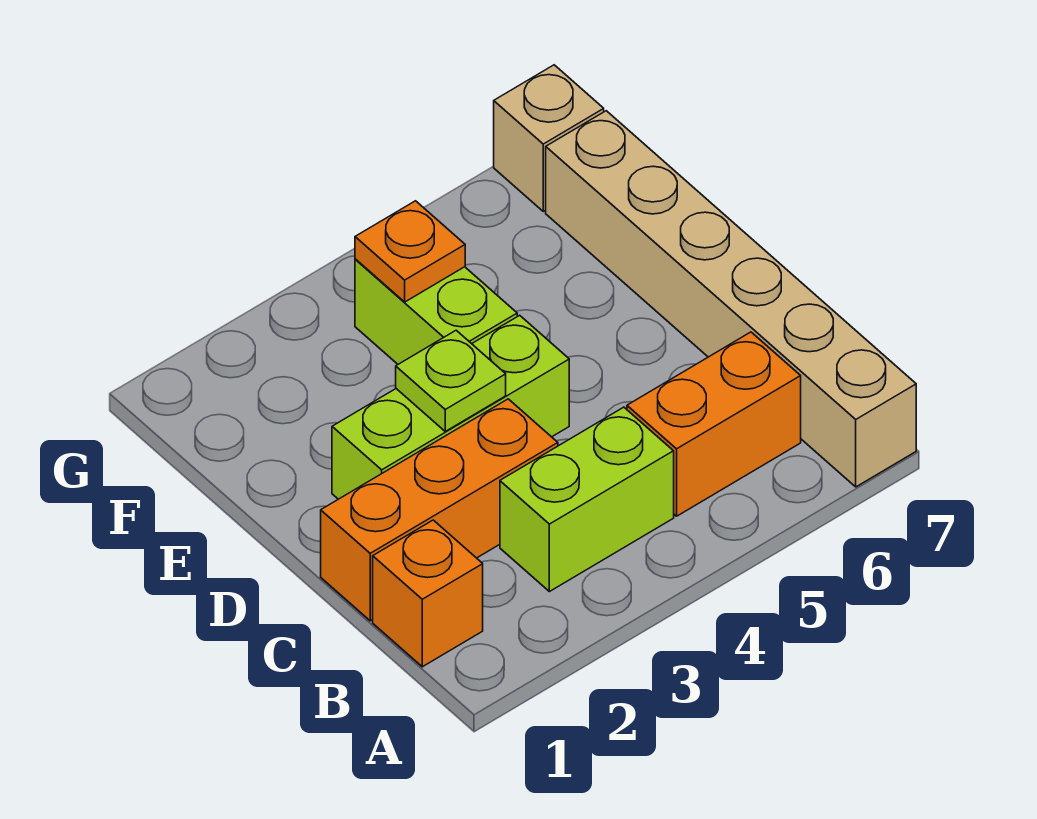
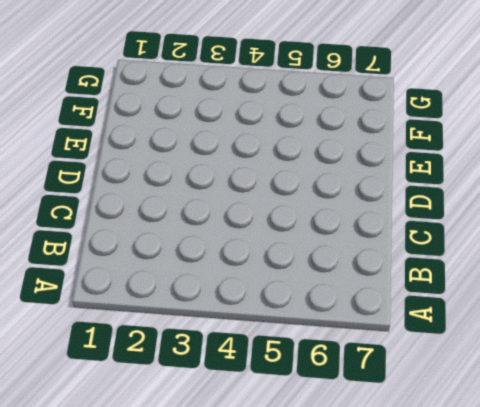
none -> tan brick A7:F7 level 1
none -> orange brick B1 level 1

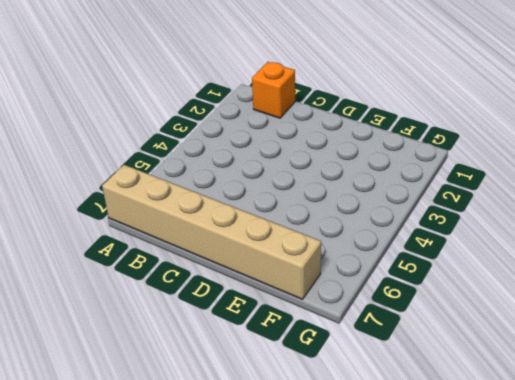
none -> lime brick B3:B4 level 1
none -> orange brick B5:B6 level 1

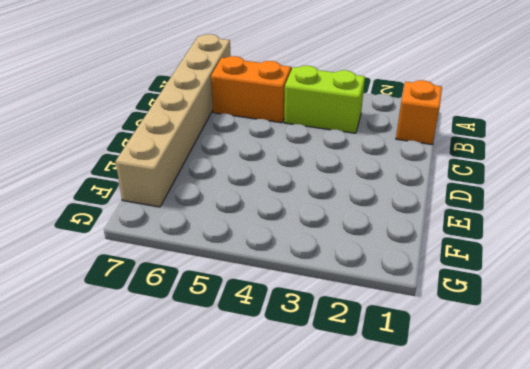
none -> orange brick C1:C3 level 1
none -> lime brick D2:D4 level 1

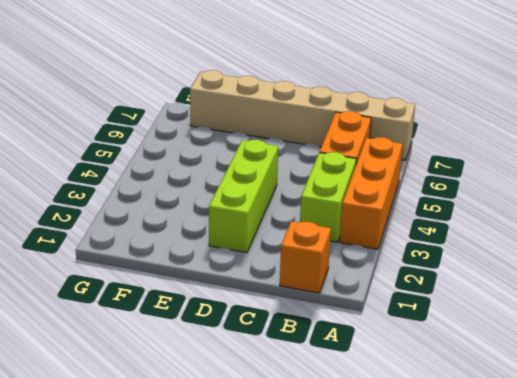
orange brick A3:A5 level 1 -> orange brick C1:C3 level 1
none -> lime brick E4:F4 level 1
none -> tan brick G7 level 1

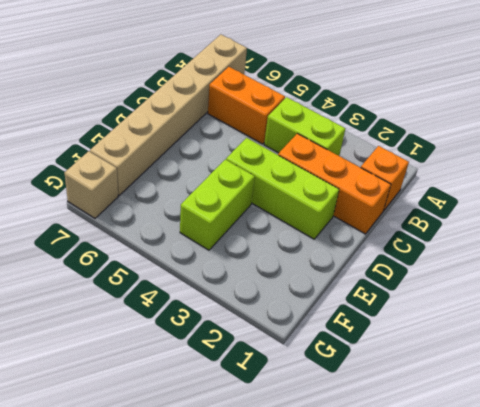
none -> lime plate D3 level 2
none -> orange plate F4 level 2

